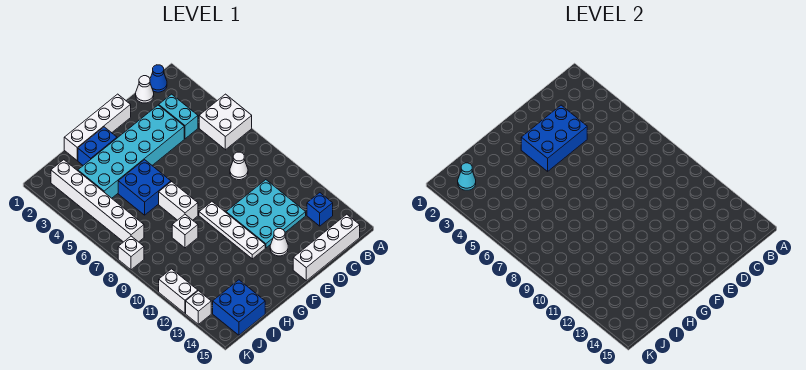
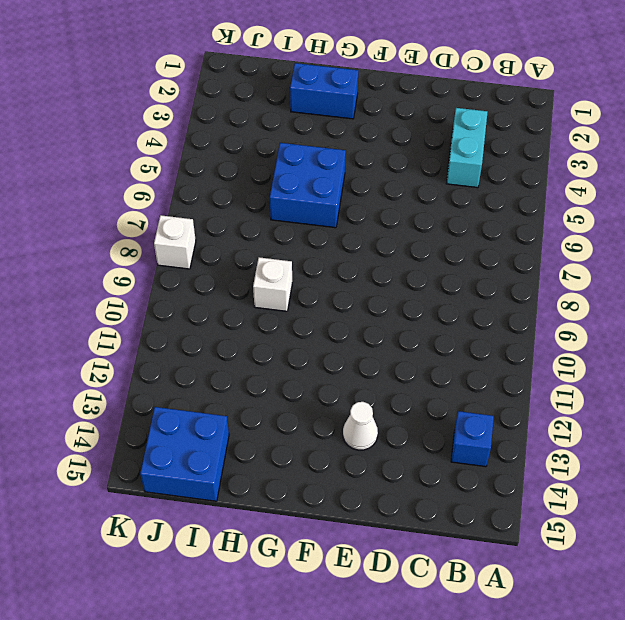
none -> white brick A5:B6 level 1
none -> blue cone B1 level 1
none -> white brick B15:E15 level 1

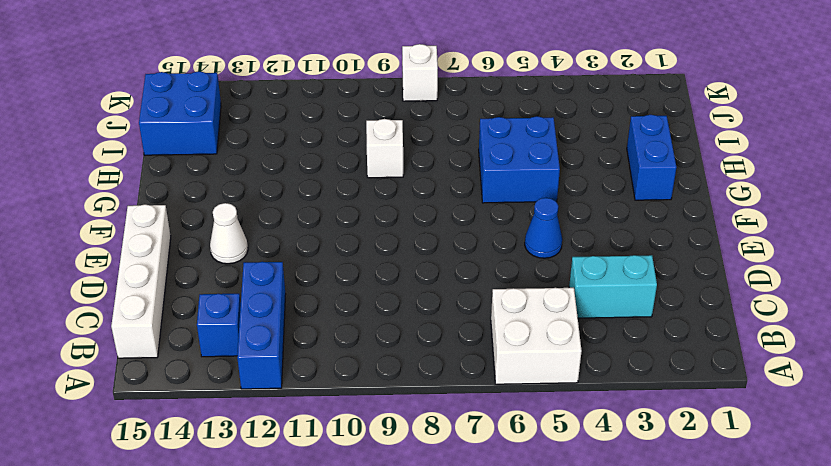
blue brick A12:C12 level 1 -> cyan plate C10:E12 level 1
blue cone E5 level 1 -> blue cone B1 level 1
none -> white cone C1 level 1
none -> white cone C8 level 1
none -> cyan brick D3:I4 level 1

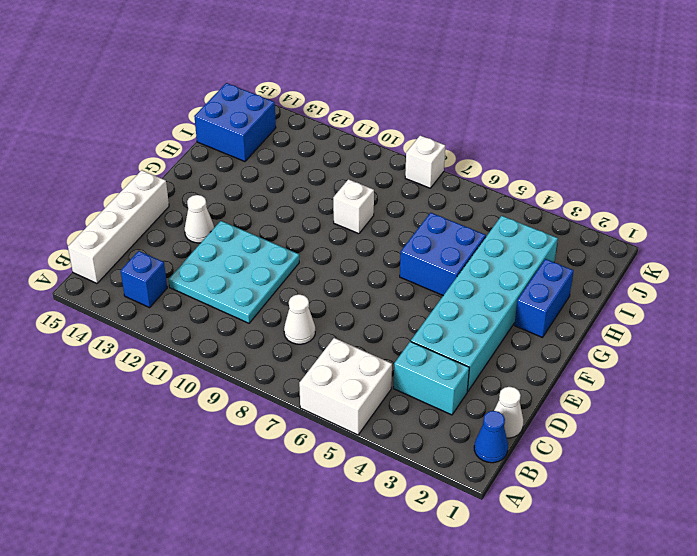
none -> white brick E1:H1 level 1
none -> white plate F9:F12 level 1
none -> white brick G7:G8 level 1

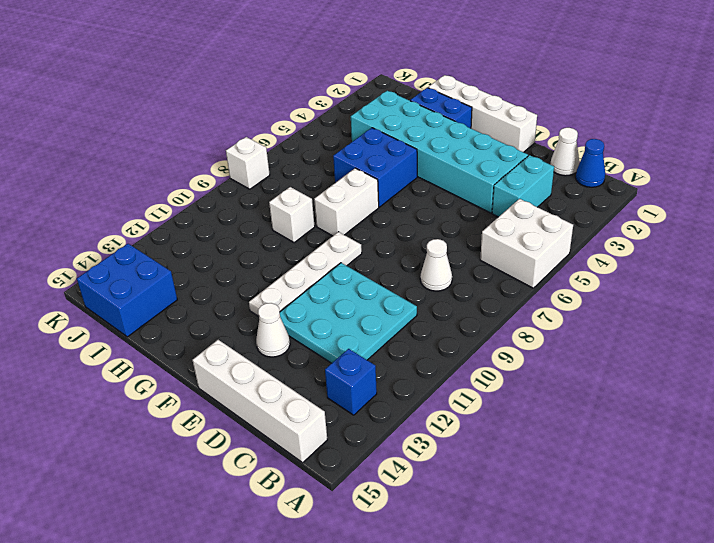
none -> white brick J2:J7 level 1
none -> white brick K11:K12 level 1
none -> white brick K13 level 1

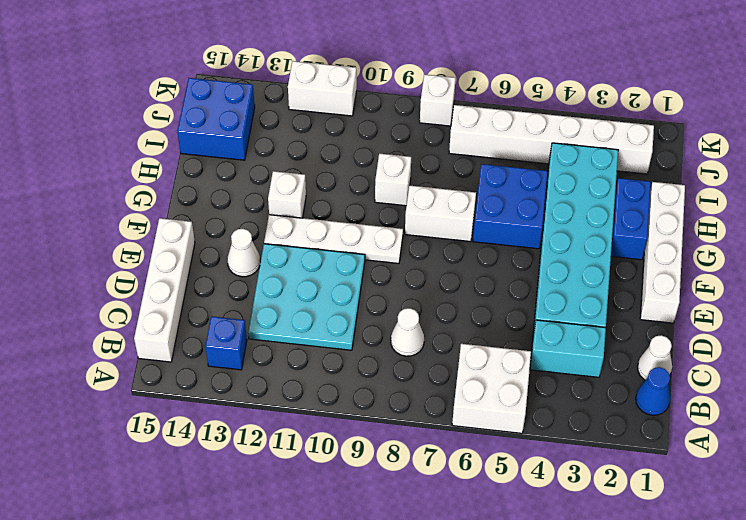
white brick G12 level 1 -> white brick K13 level 1
none -> blue brick D3:F4 level 2
none -> cyan cone J2 level 2

